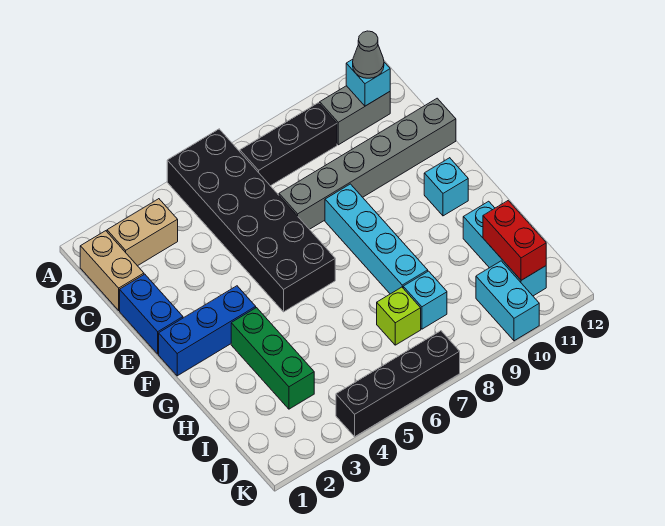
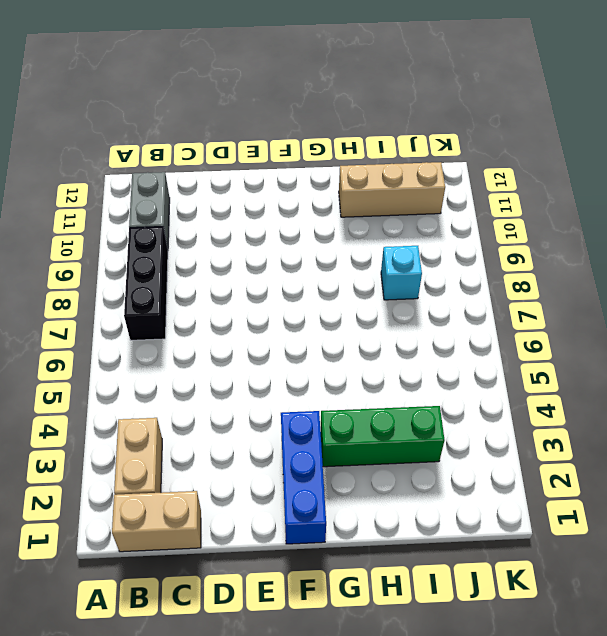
tan brick H11:J11 level 1 -> cyan brick H11:J11 level 1
none -> black brick A5:F6 level 1
none -> blue brick D1:E1 level 1
none -> grey brick D7:D12 level 1

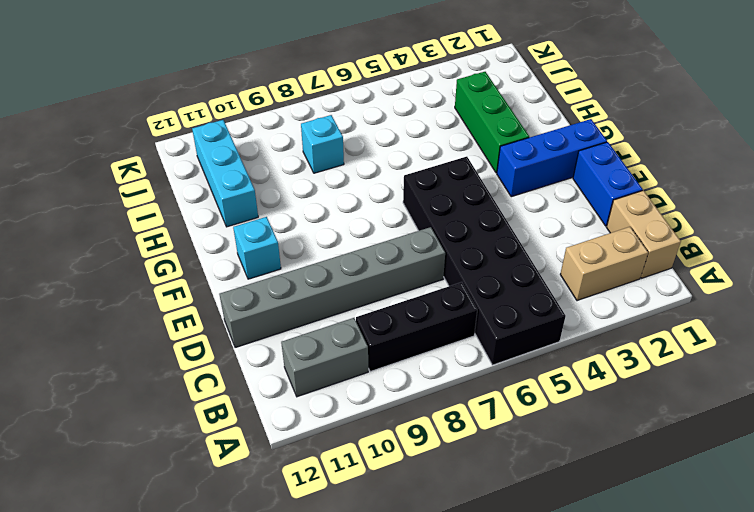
none -> cyan brick E8:H8 level 1
none -> lime brick I7 level 1
none -> cyan brick J10:K10 level 1

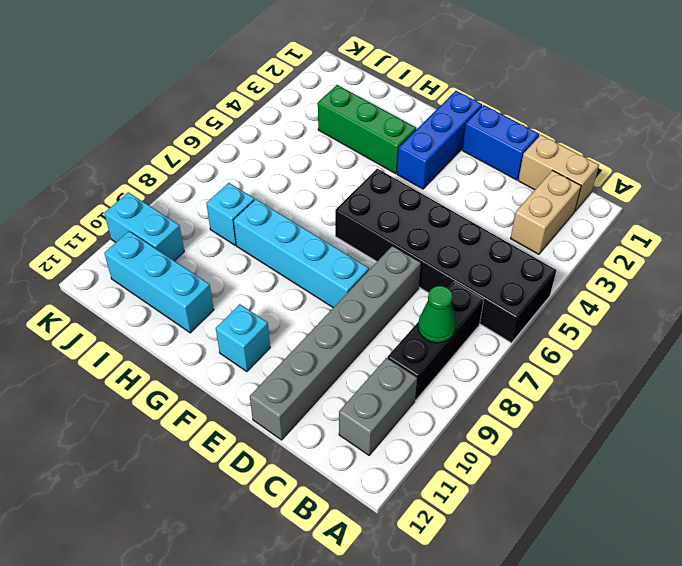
green cone B8 level 2 -> none
none -> lime brick I7 level 1
none -> black brick K4:K7 level 1
none -> cyan brick B11 level 2

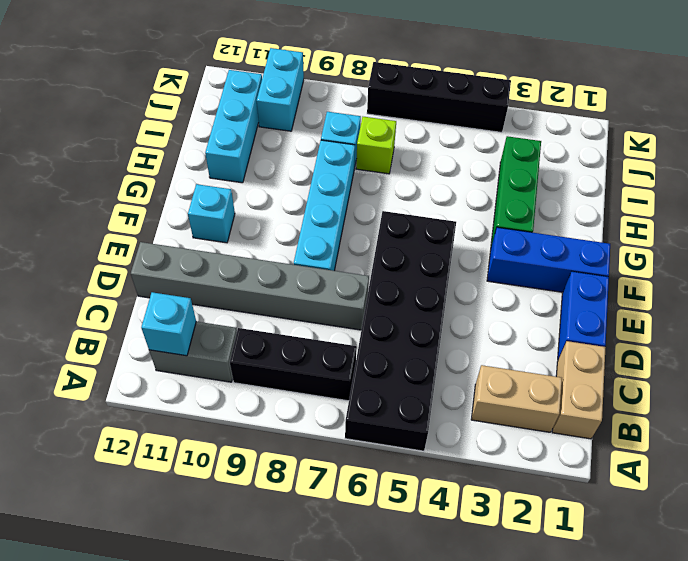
none -> red brick I11:J11 level 2
none -> grey cone B11 level 3

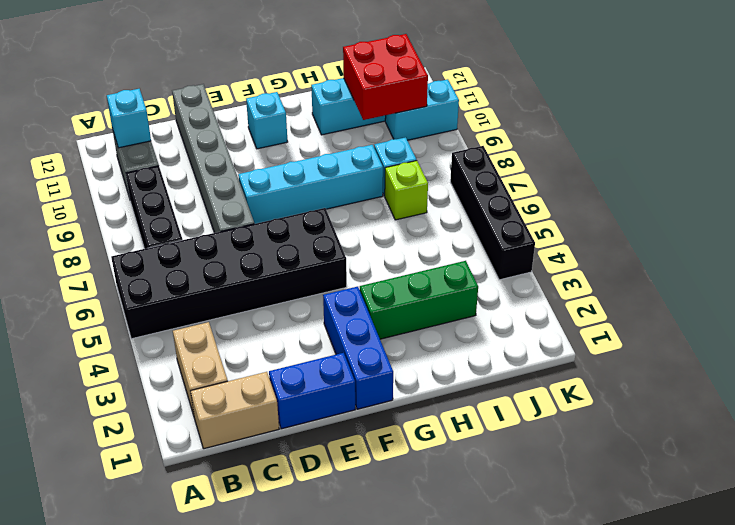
red brick I10:J11 level 2 -> red brick I11:J11 level 2
none -> grey cone B11 level 3

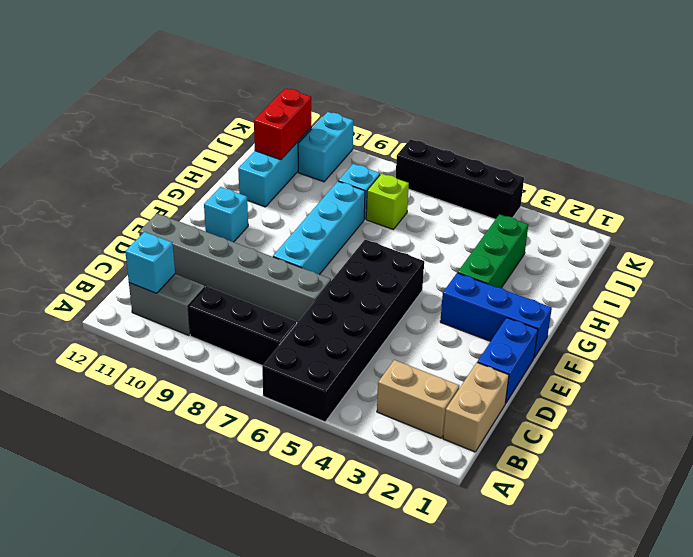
none -> grey cone B11 level 3

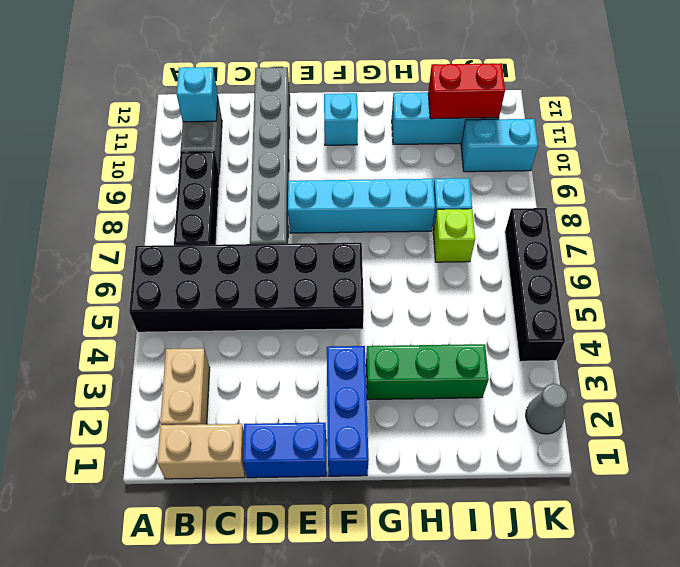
grey cone K2 level 1 -> grey cone B11 level 3

